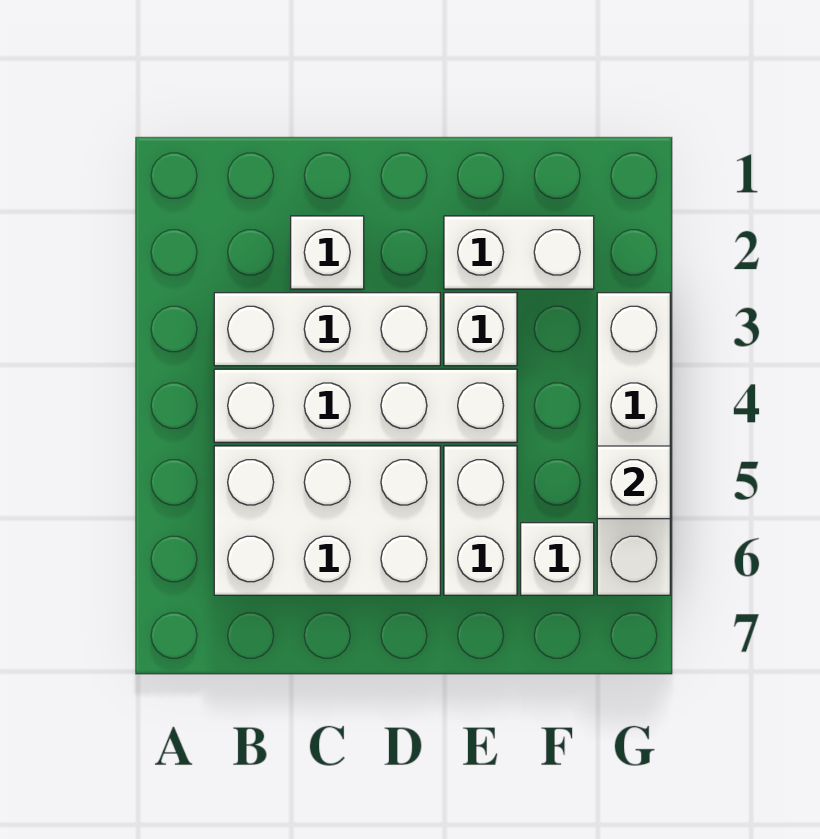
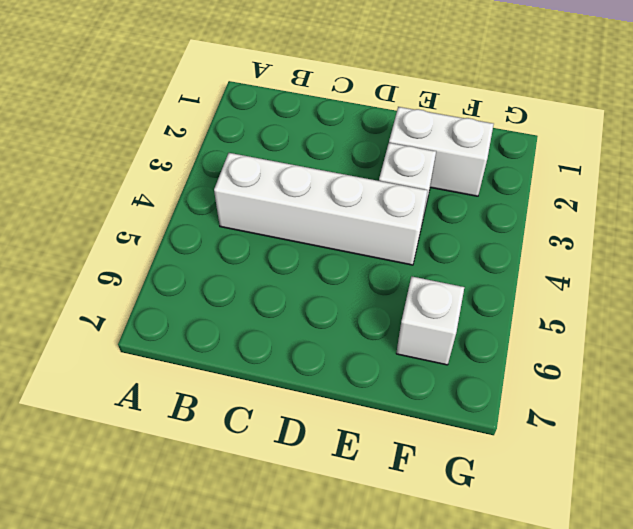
none -> white brick B3:D3 level 1
none -> white brick B5:D6 level 1

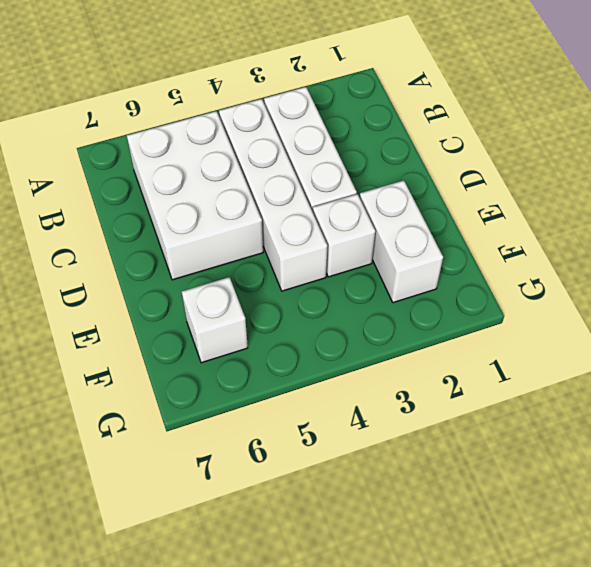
none -> white brick C2 level 1
none -> white brick E5:E6 level 1

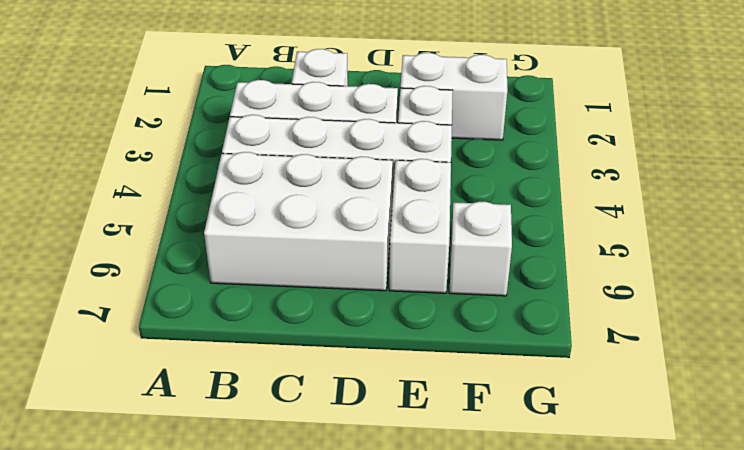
none -> white brick G3:G6 level 1
none -> white brick G5 level 2

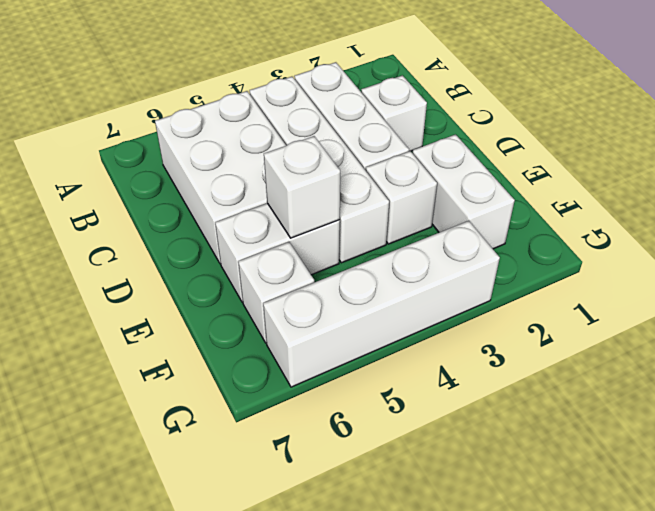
white brick E5 level 2 -> white brick G5 level 2

